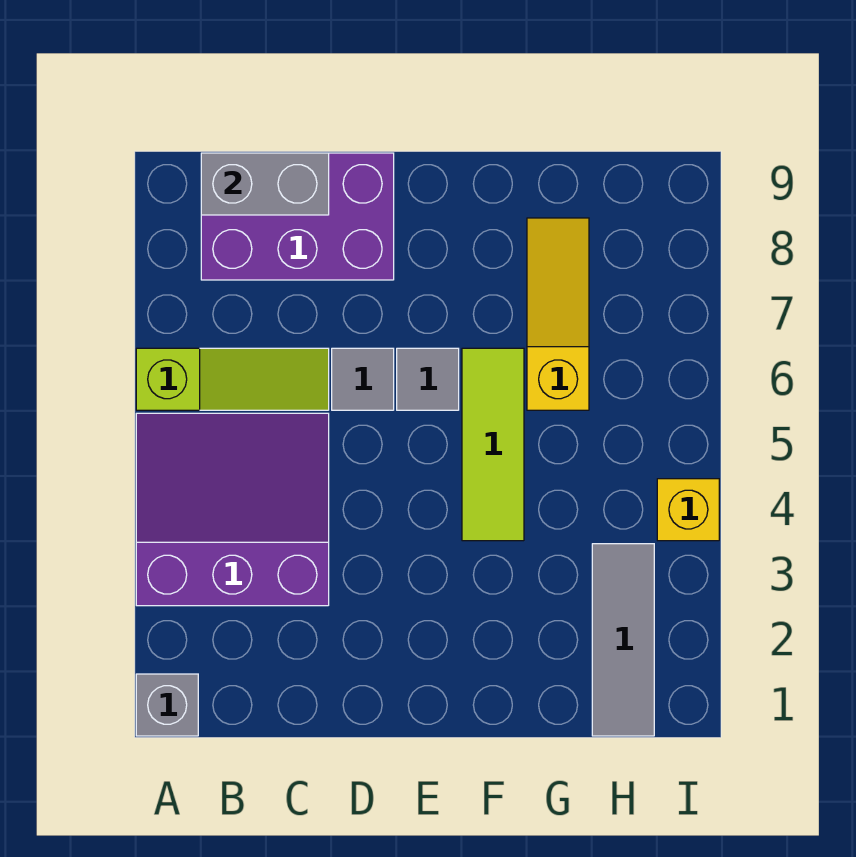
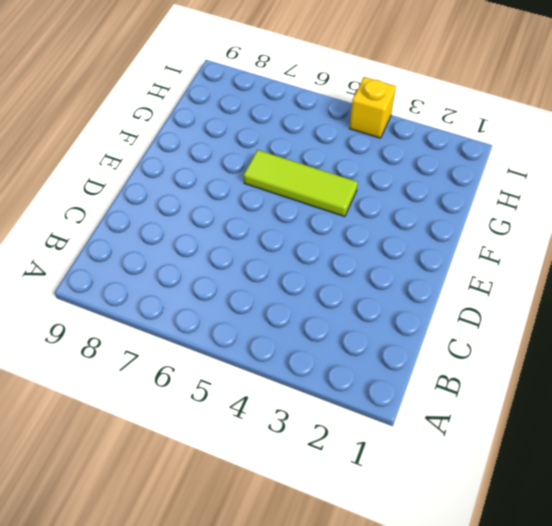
none -> grey brick A1 level 1
none -> purple slope A3:C5 level 1 top 3

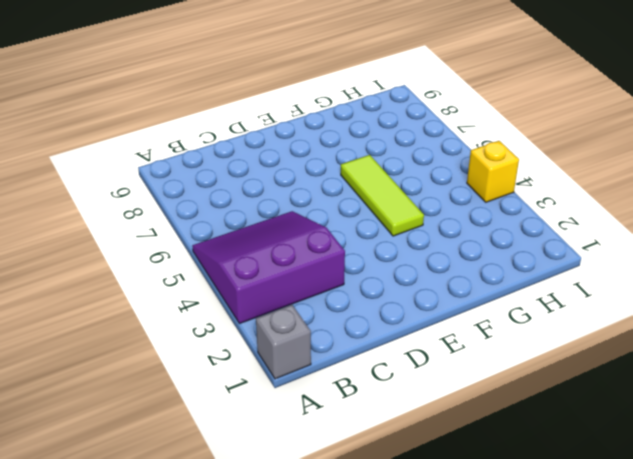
none -> lime slope A6:C6 level 1 top A
none -> purple brick B8:D9 level 1

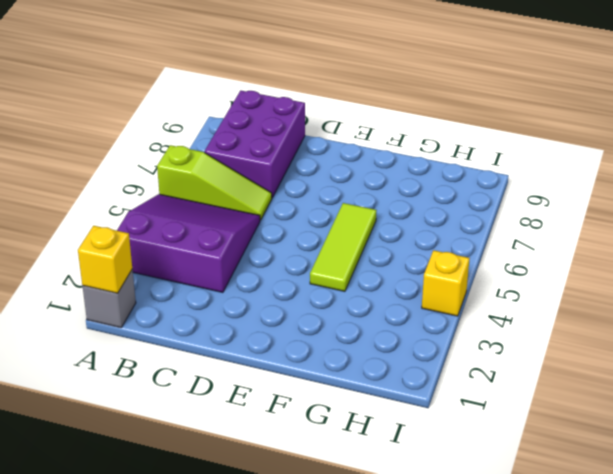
yellow brick A1 level 2 -> none
purple brick B7:C9 level 1 -> purple brick B8:D9 level 1
none -> grey tile D6 level 1
none -> grey tile E6 level 1

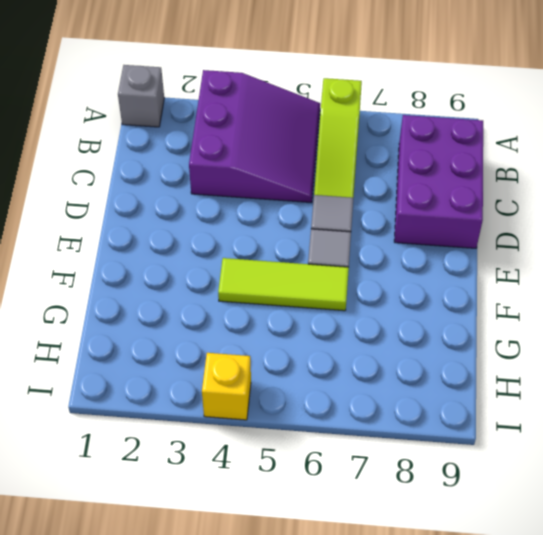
none -> yellow slope G6:G8 level 1 top 6
none -> grey tile H1:H3 level 1

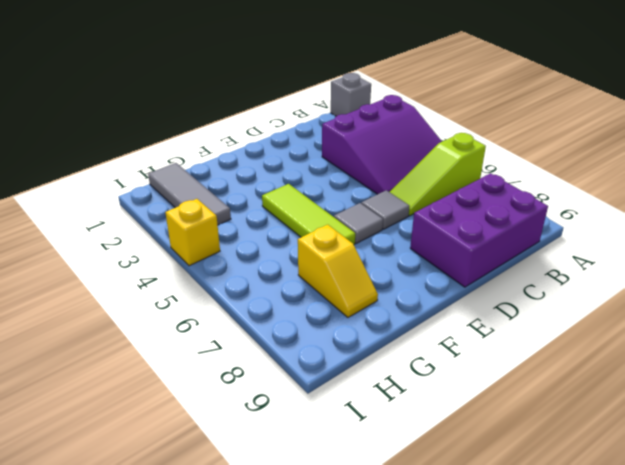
yellow slope G7:G8 level 1 top 7 -> yellow slope G6:G8 level 1 top 6
none -> grey brick B9:C9 level 2

